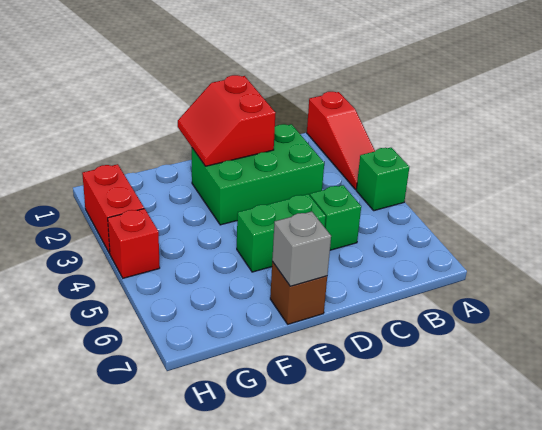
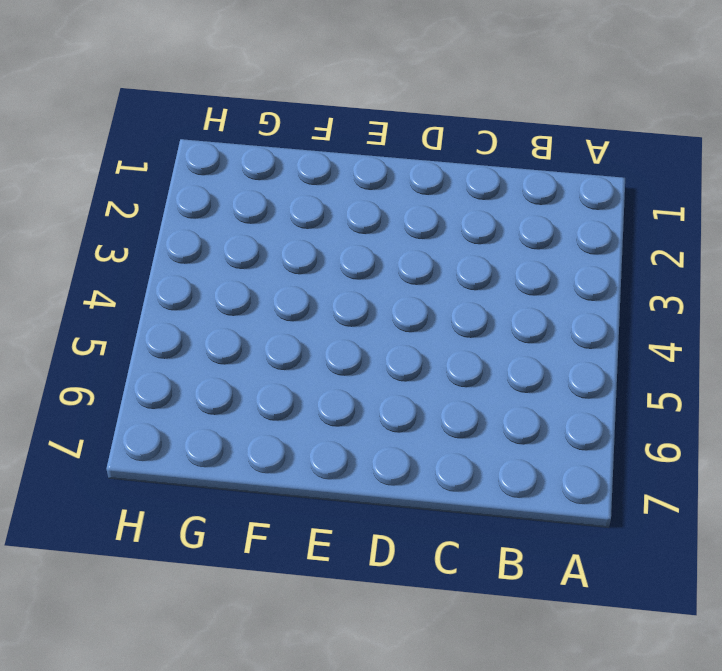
none -> red slope A1:A3 level 1 top 1
none -> green brick A4 level 1

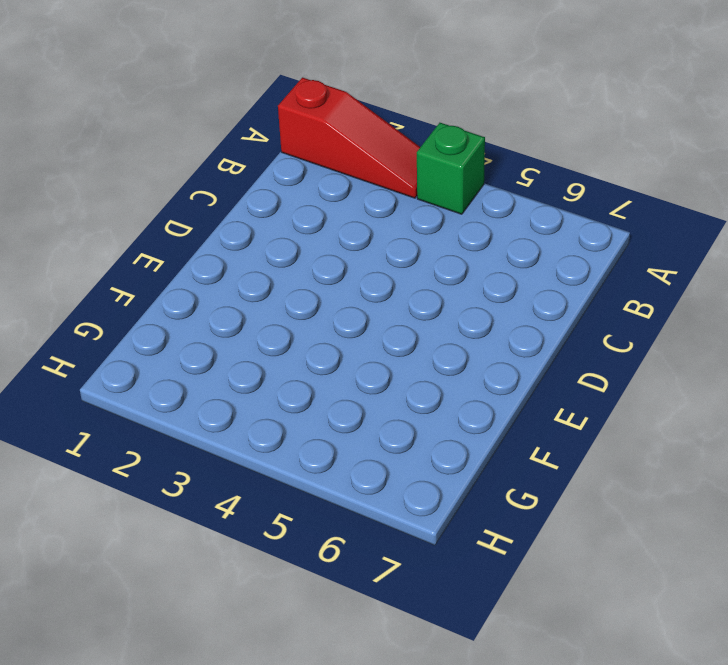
none -> green brick C2:E3 level 1
none -> green brick C5 level 1

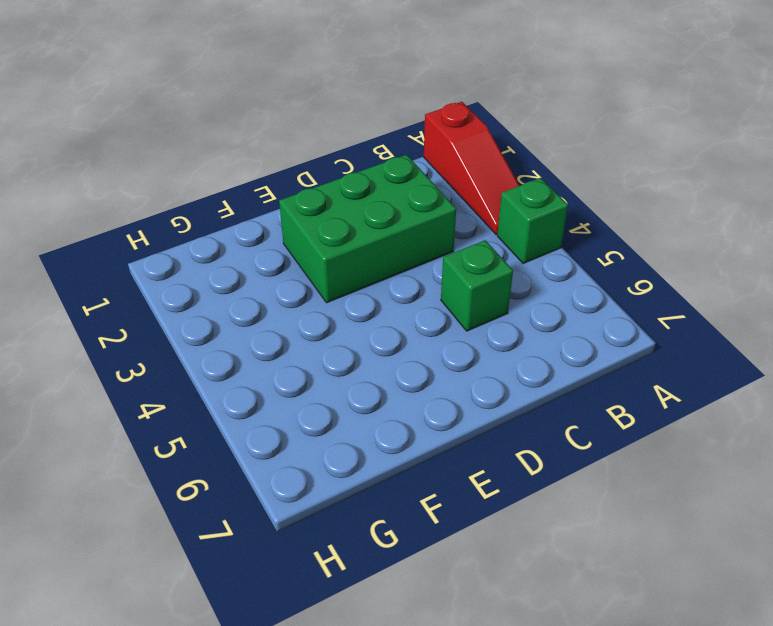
none -> green brick D5:E5 level 1
none -> brown brick E7 level 1

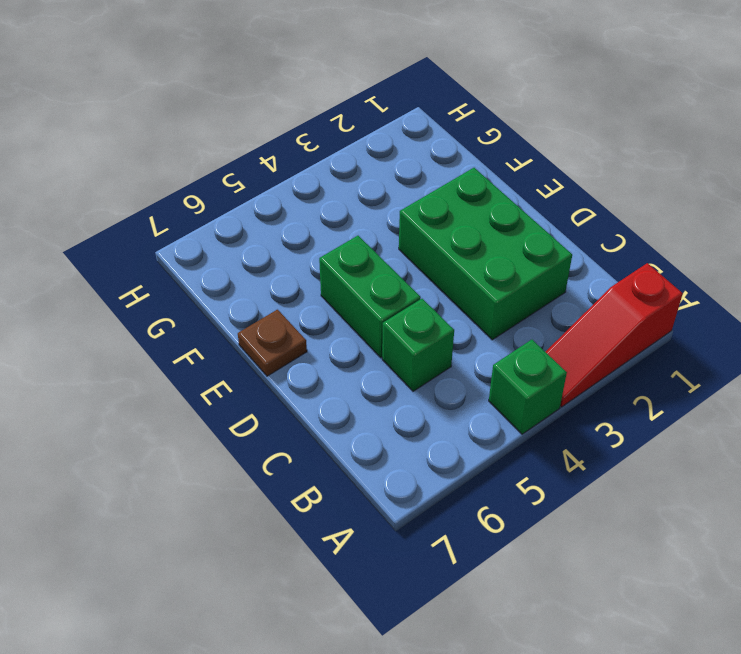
brown plate E7 level 1 -> brown brick E7 level 1
none -> red brick H2:H3 level 1
none -> red brick H4 level 1

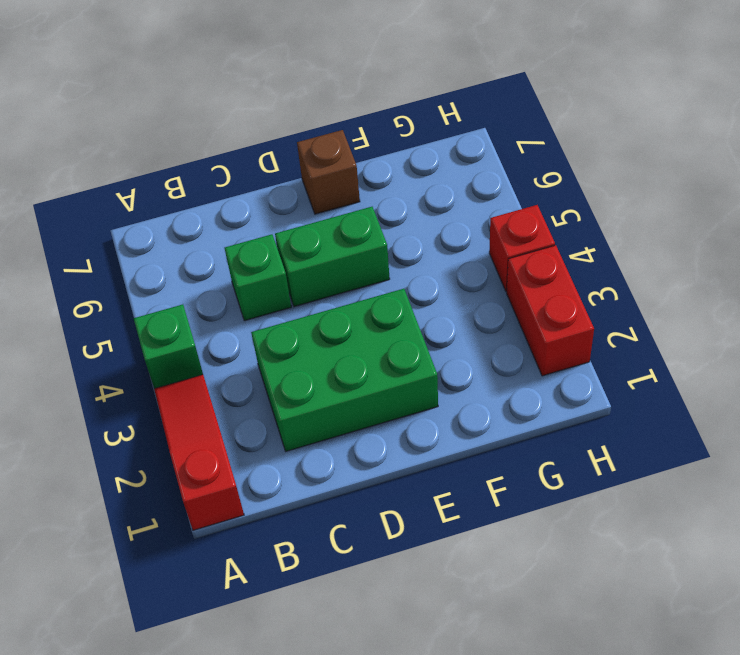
none -> red slope D1:E2 level 2 top D
none -> grey brick E7 level 2

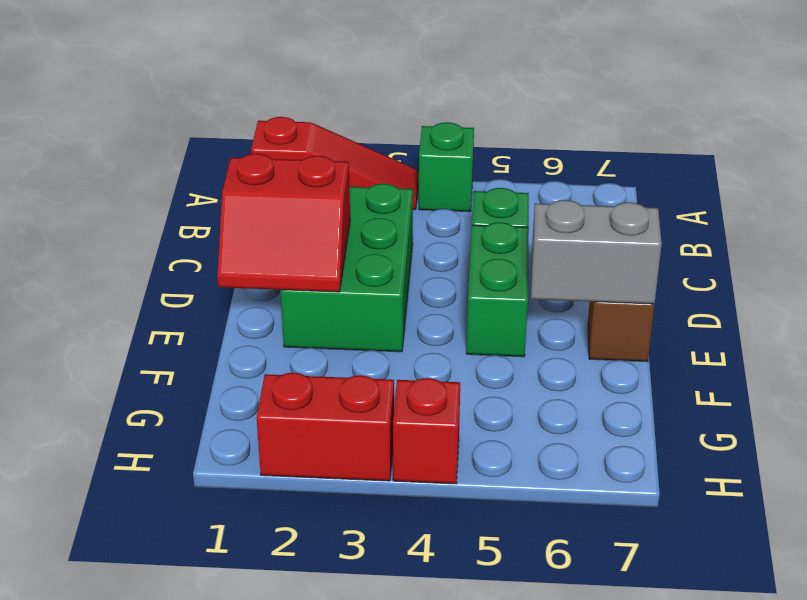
grey brick E6:E7 level 2 -> grey brick E7 level 2

